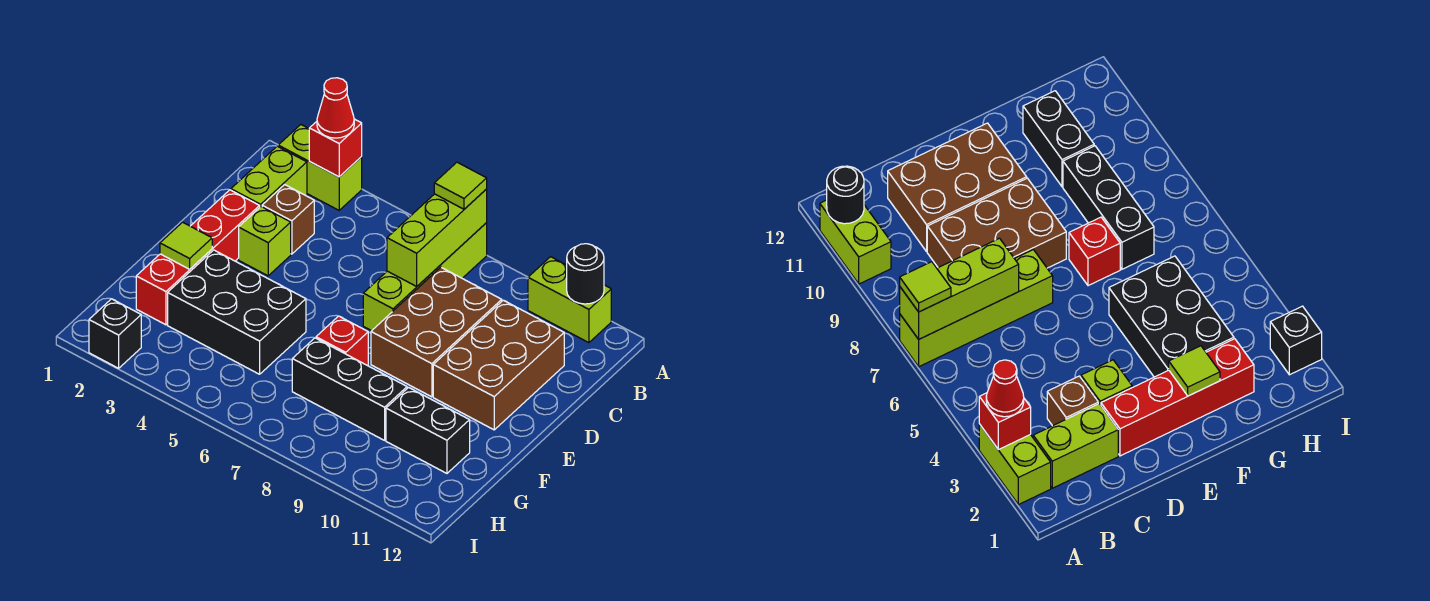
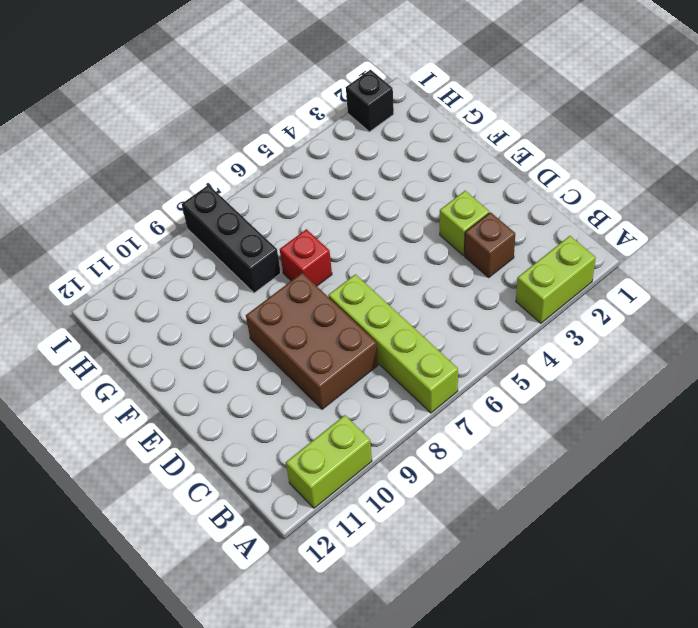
black brick G8:I8 level 1 -> black brick G7:G9 level 1
none -> lime brick B2:C2 level 1
none -> brown brick C10:E11 level 1
none -> red brick D2:G2 level 1

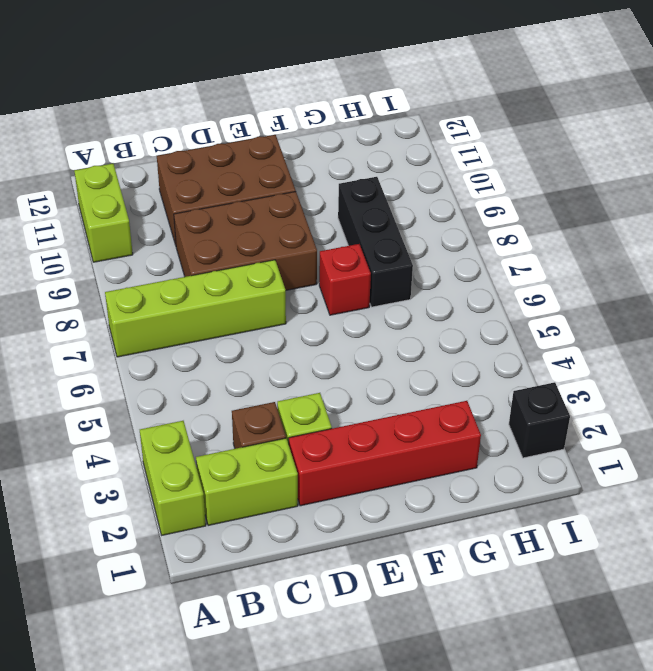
none -> black brick F3:G5 level 1
none -> black brick G10:G11 level 1
none -> red brick A3 level 2

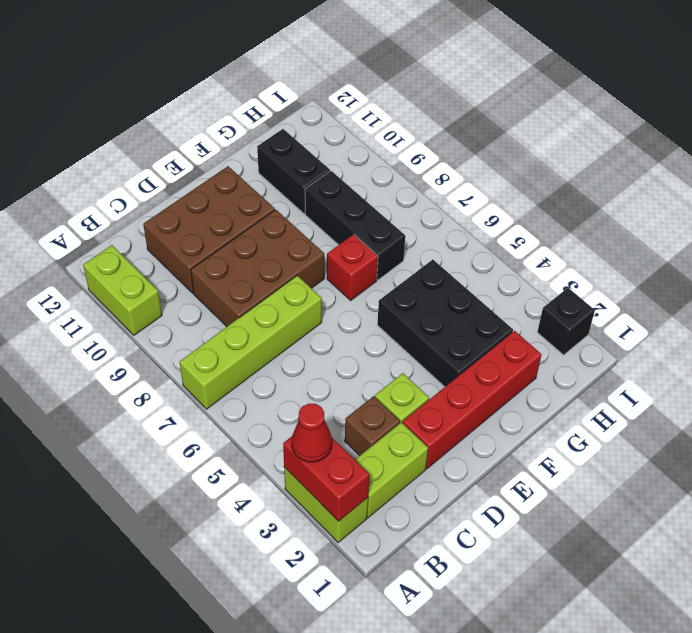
red brick A2:A3 level 2 -> red brick A3 level 2
none -> lime brick A7:C7 level 2
none -> black round brick A11 level 2
none -> lime tile F2 level 2

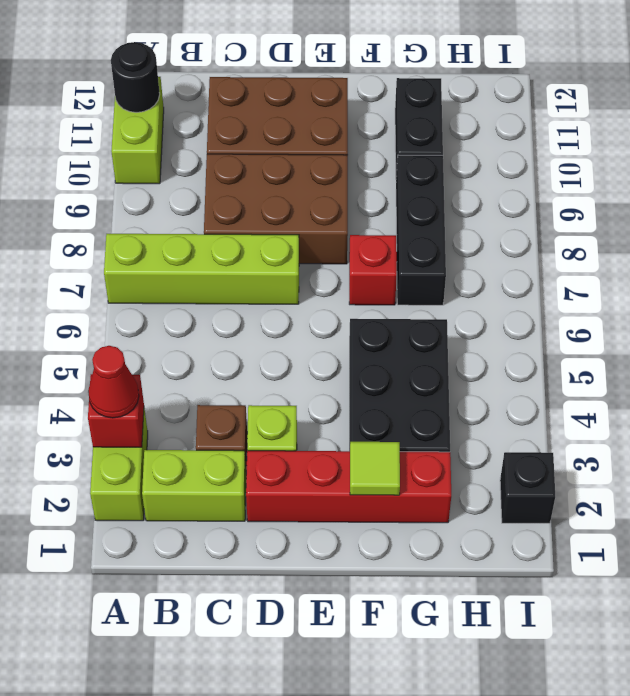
none -> lime brick A7:C7 level 2
none -> lime tile A7 level 3

